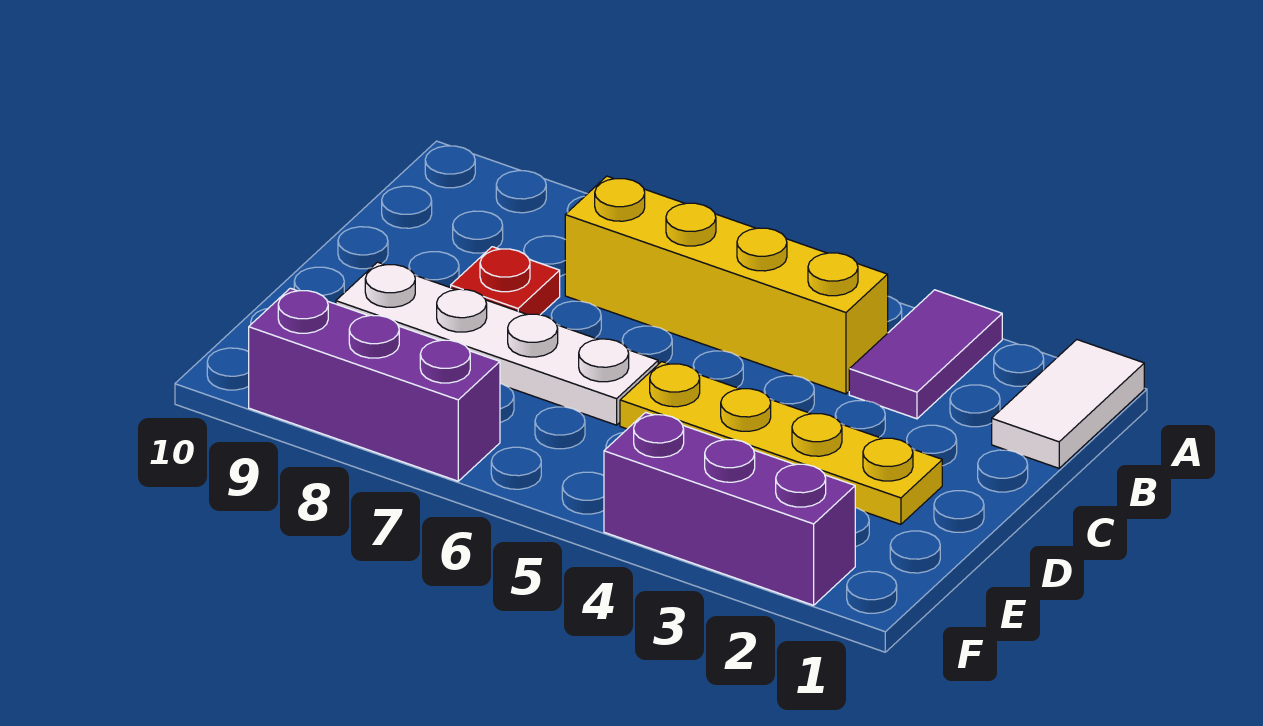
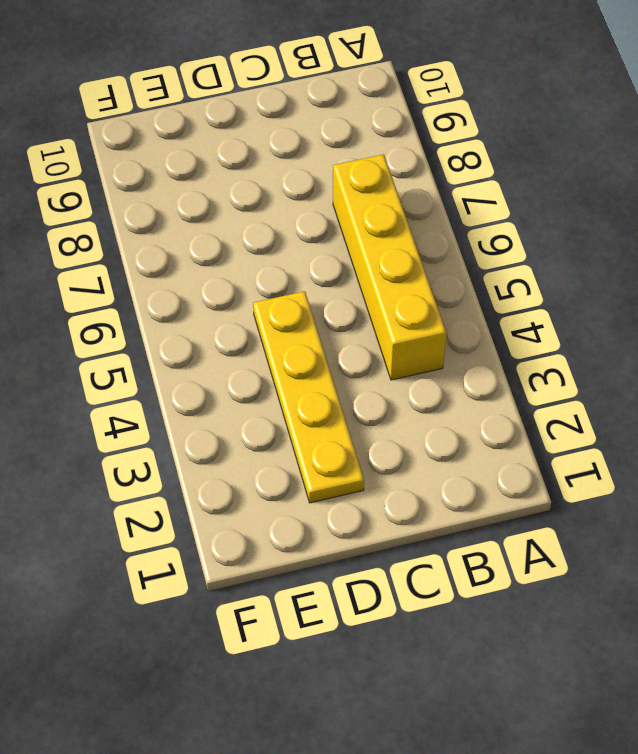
none -> white tile A1:B1 level 1
none -> purple tile A3:B3 level 1

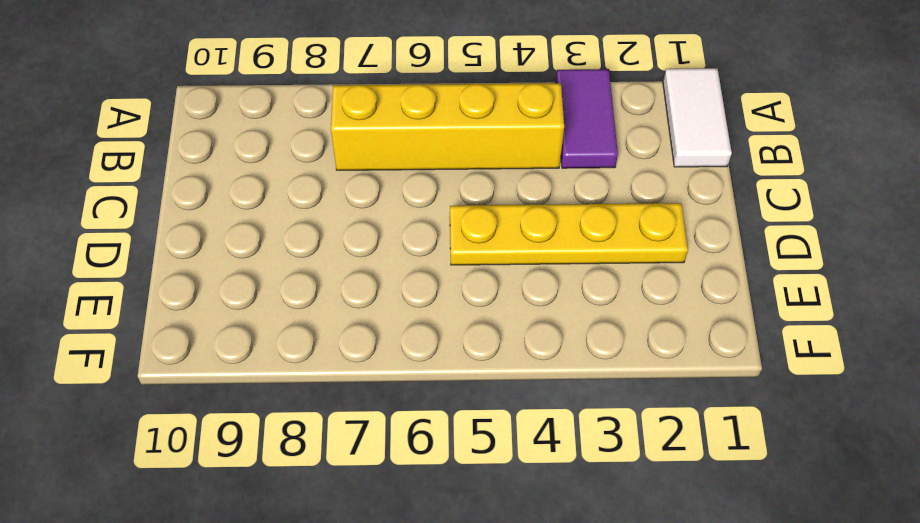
none -> red plate C8 level 1
none -> white plate D6:D9 level 1

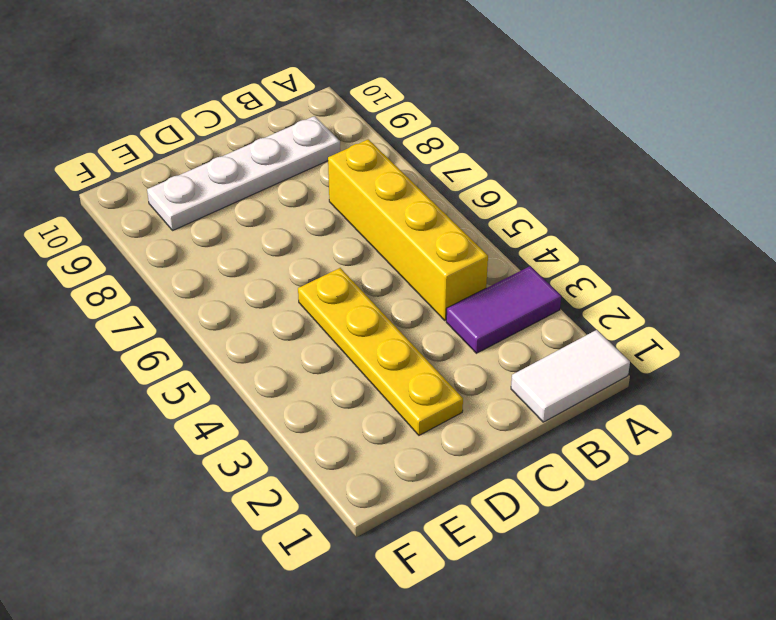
white plate B9:E9 level 1 -> white plate D6:D9 level 1
none -> red plate C8 level 1
none -> purple brick F2:F4 level 1

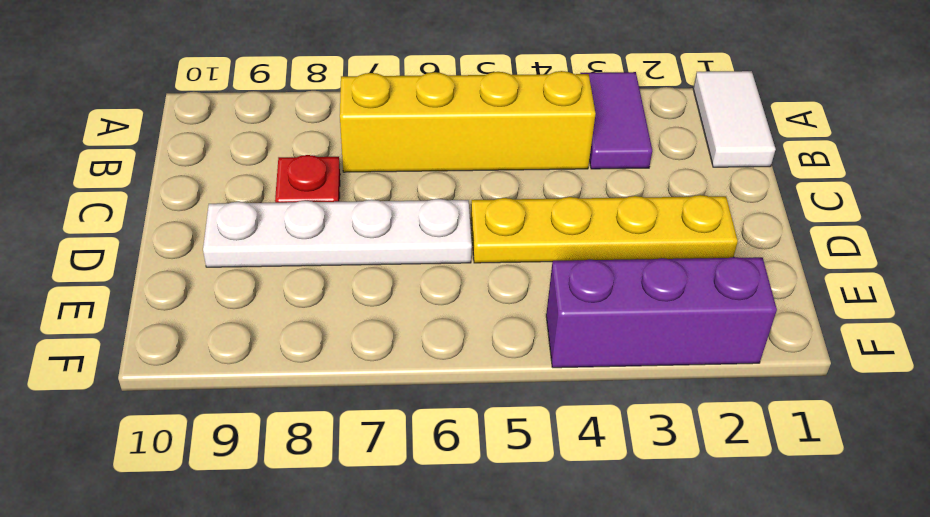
none -> purple brick F7:F9 level 1

